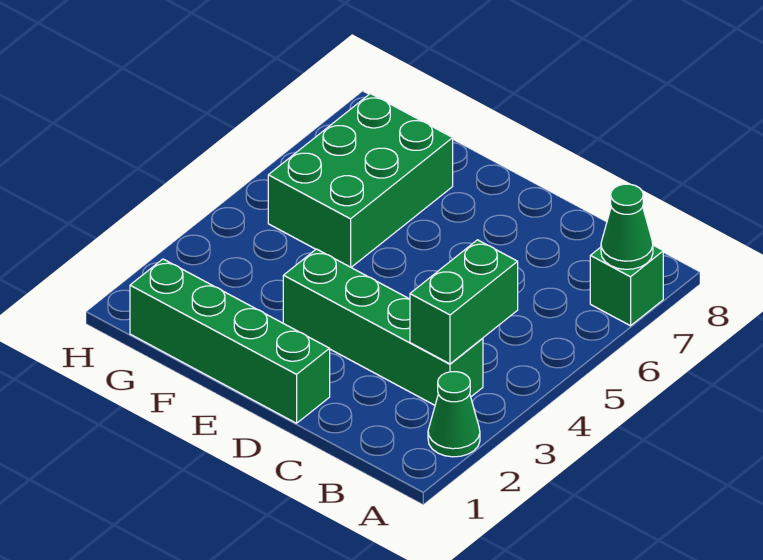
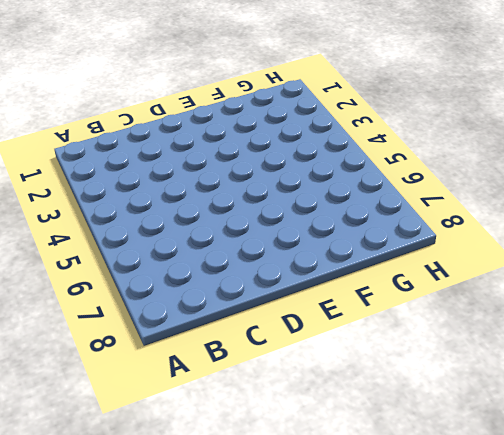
none -> green cone A2 level 1
none -> green brick A7 level 1

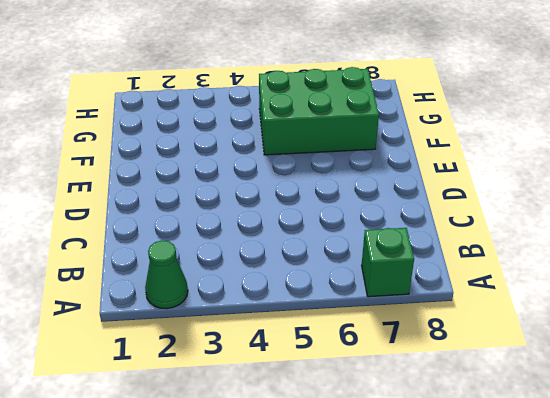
none -> green brick B3:E3 level 1
none -> green brick D1:G1 level 1

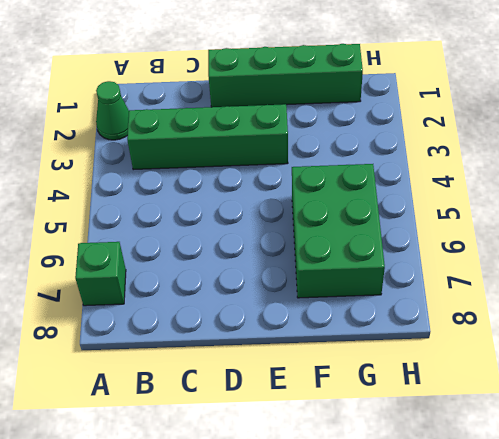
none -> green cone A7 level 2
none -> green brick B3:B4 level 2

